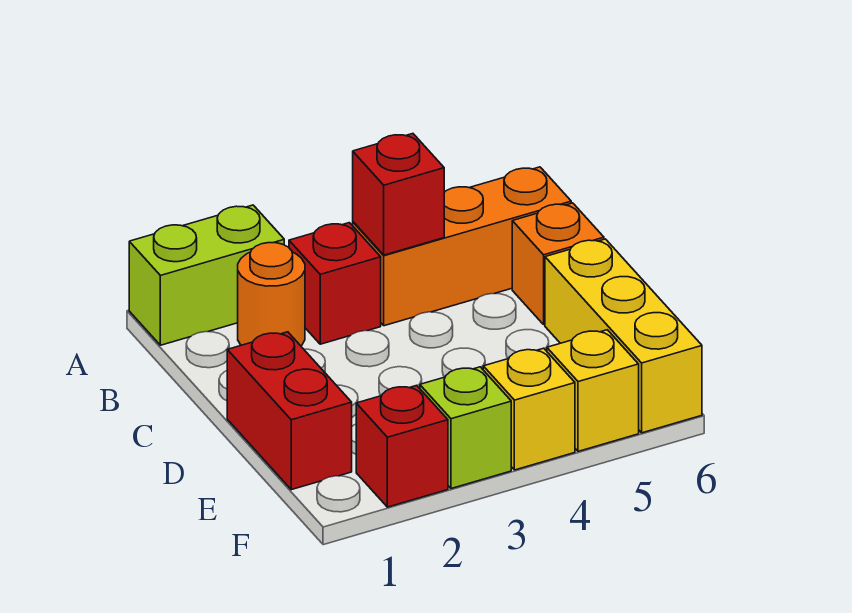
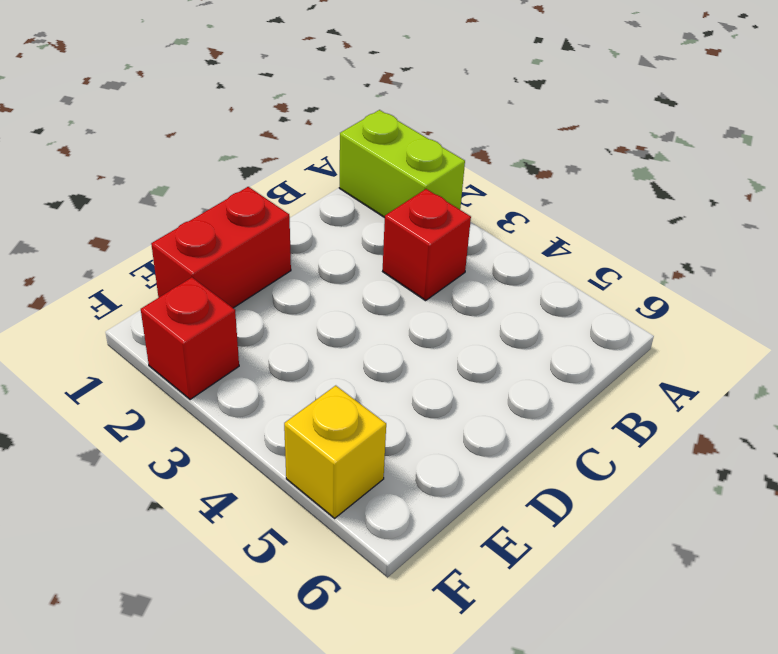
none -> orange round brick B2 level 1
none -> orange brick B4:B6 level 1
none -> orange brick C6 level 1

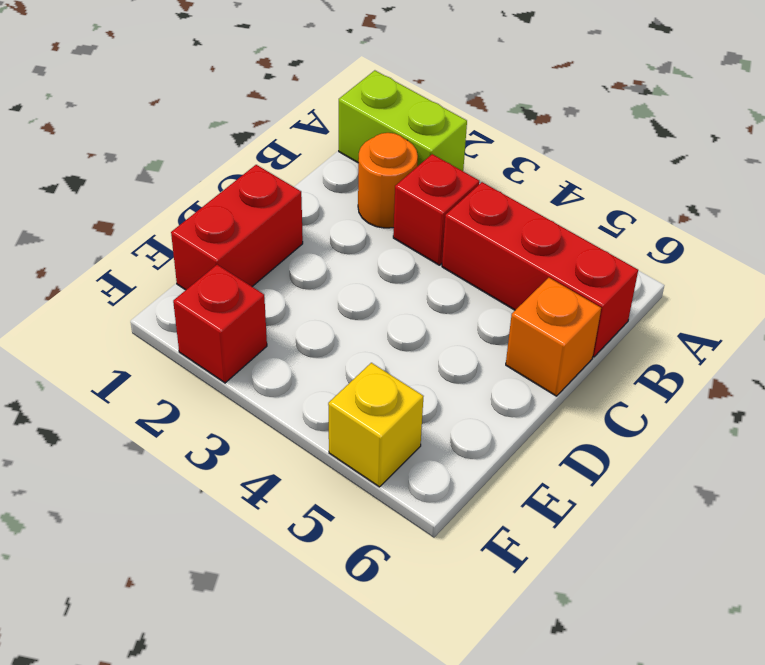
red brick B4:B6 level 1 -> orange brick B4:B6 level 1
none -> yellow brick D6:F6 level 1
none -> lime brick F3 level 1
none -> yellow brick F4 level 1

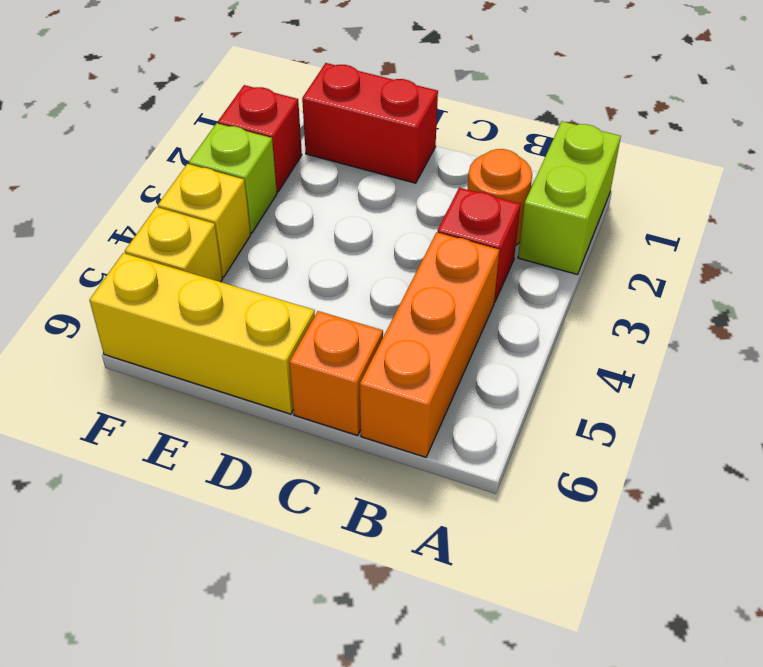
none -> red brick B4 level 2

